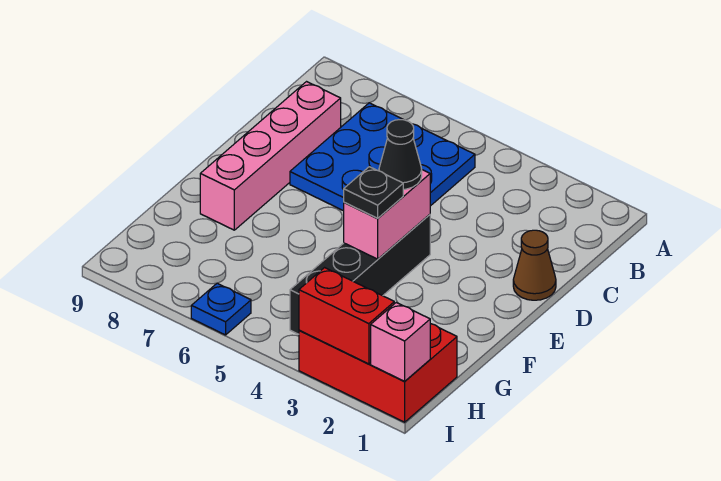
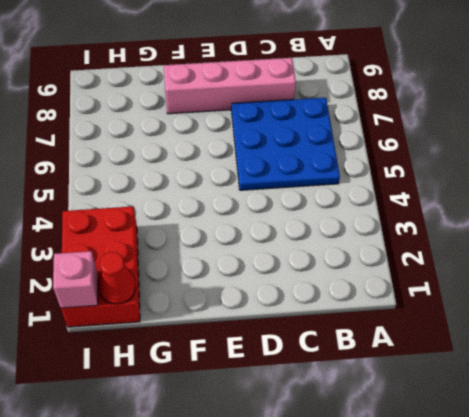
red cone H1 level 2 -> none
none -> brown cone D1 level 1
none -> black brick E4:H4 level 1

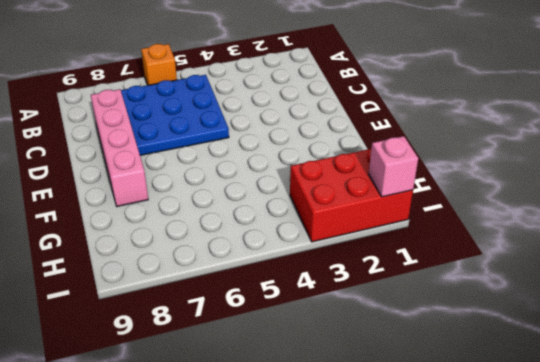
orange brick A6 level 1 -> none
none -> brown cone D1 level 1
none -> black brick E4:H4 level 1

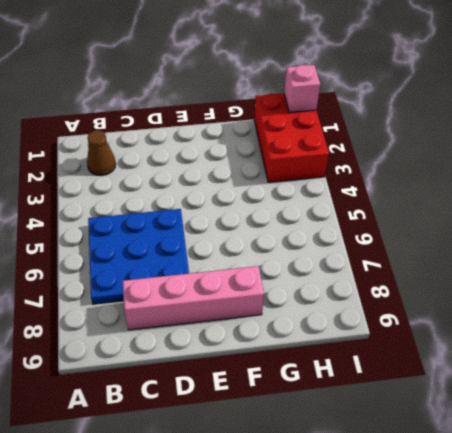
brown cone B2 level 1 -> brown cone D1 level 1
none -> black brick E4:H4 level 1
none -> blue plate I6 level 1

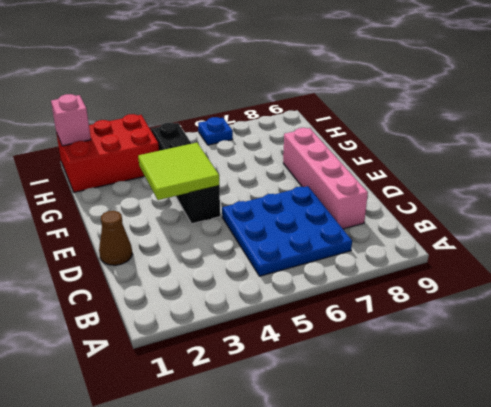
lime tile E3:F4 level 2 -> pink brick E4:F4 level 2
none -> red brick I2:I3 level 2
none -> black cone E4 level 3

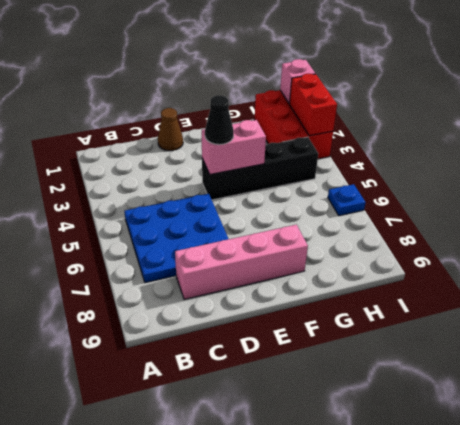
none -> black plate F4 level 3

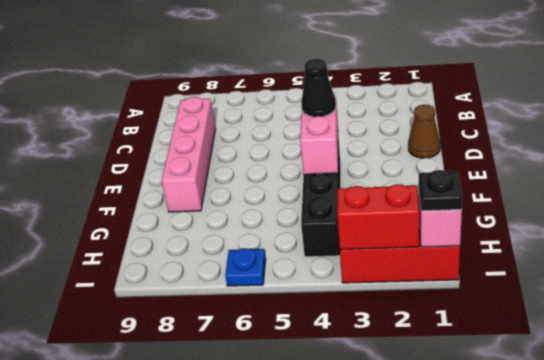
black plate I1 level 3 -> black plate F4 level 3
none -> blue plate B5:D7 level 1

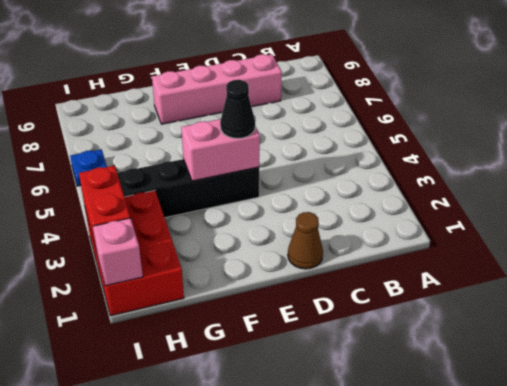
none -> blue plate B5:D7 level 1
none -> black plate F4 level 3

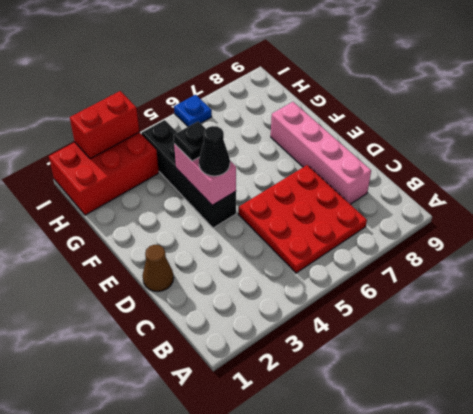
red plate B5:D7 level 1 -> blue plate B5:D7 level 1
none -> pink brick I1 level 2

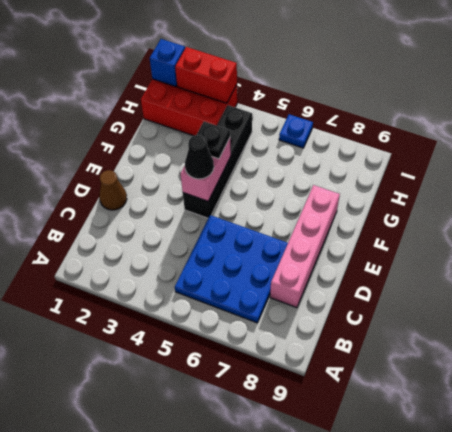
blue brick I1 level 2 -> pink brick I1 level 2

